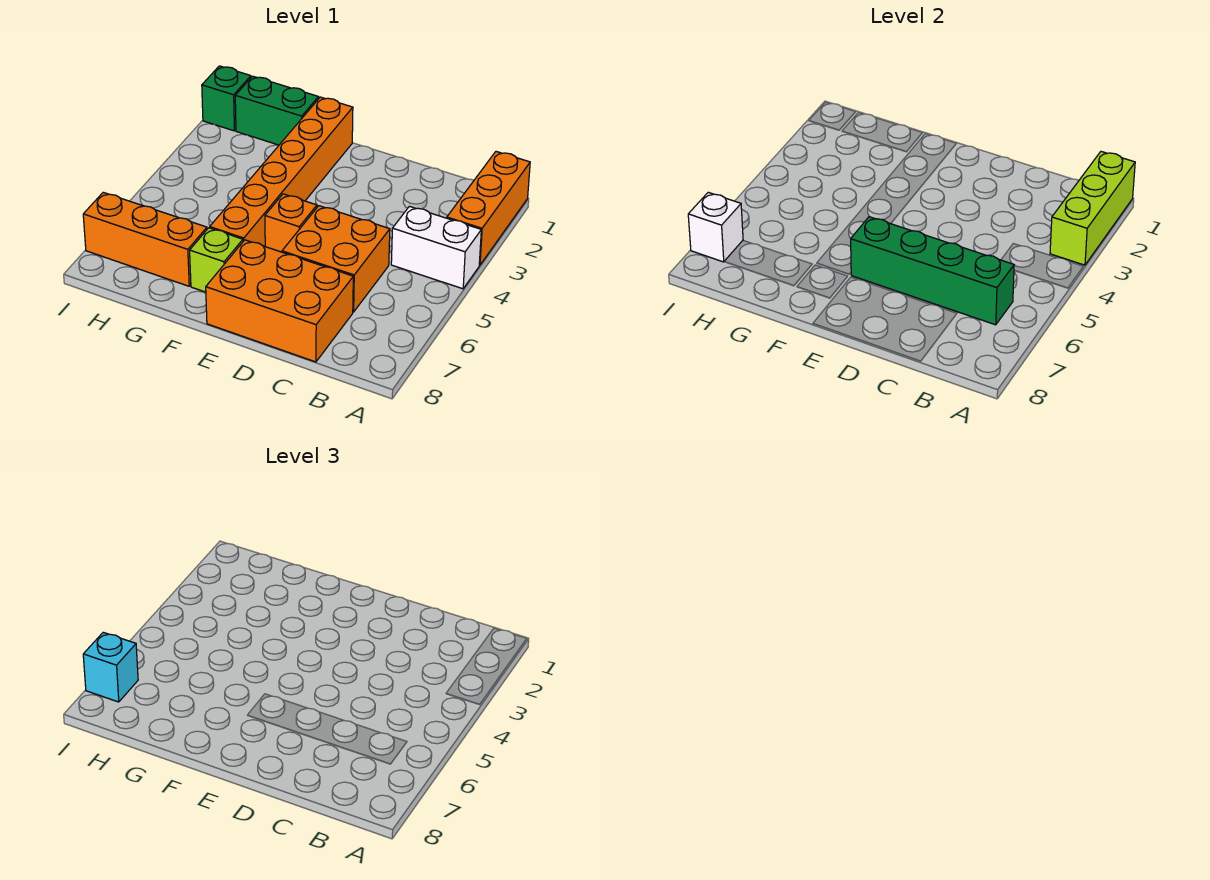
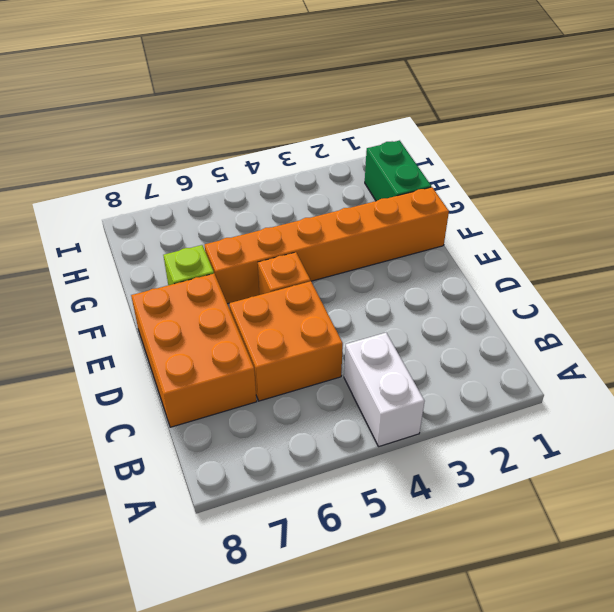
none -> orange brick A1:A3 level 1
none -> orange brick G7:I7 level 1
none -> green brick I1 level 1

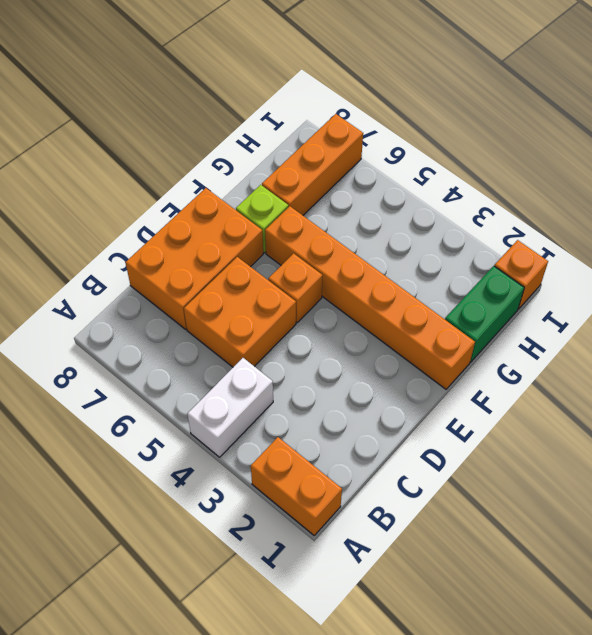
orange brick A1:A2 level 1 -> orange brick A1:A3 level 1
orange brick I1 level 1 -> green brick I1 level 1
none -> lime brick A1:A3 level 2
none -> green brick B6:E6 level 2
none -> white brick I7 level 2

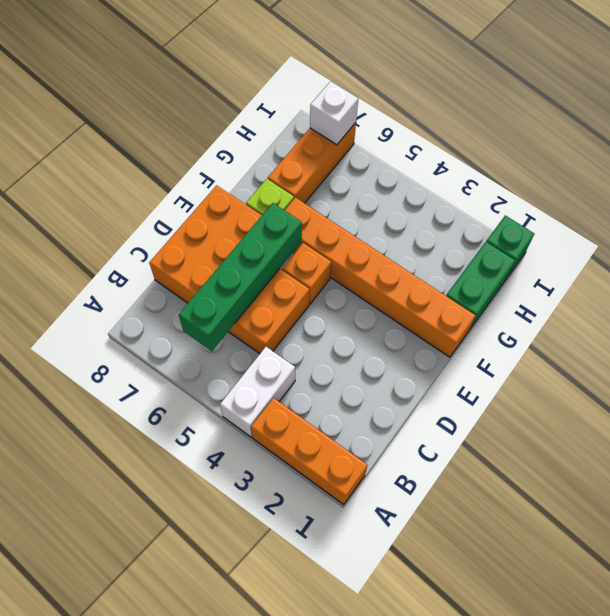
none -> lime brick A1:A3 level 2
none -> cyan brick I7 level 3

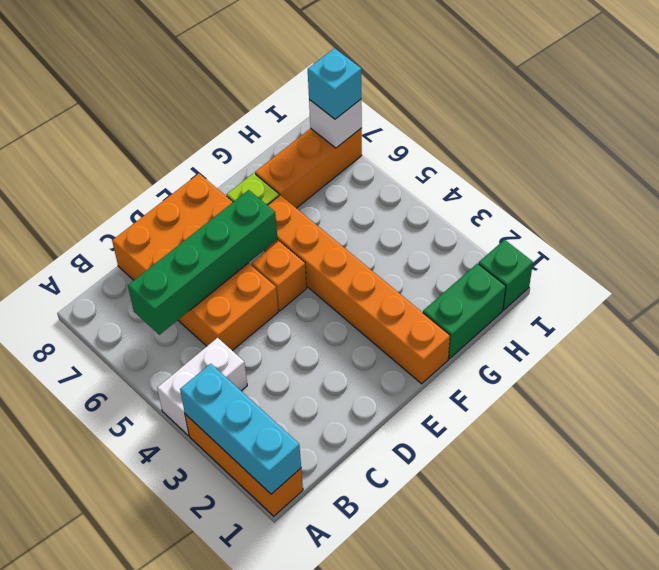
cyan brick A1:A3 level 2 -> lime brick A1:A3 level 2

